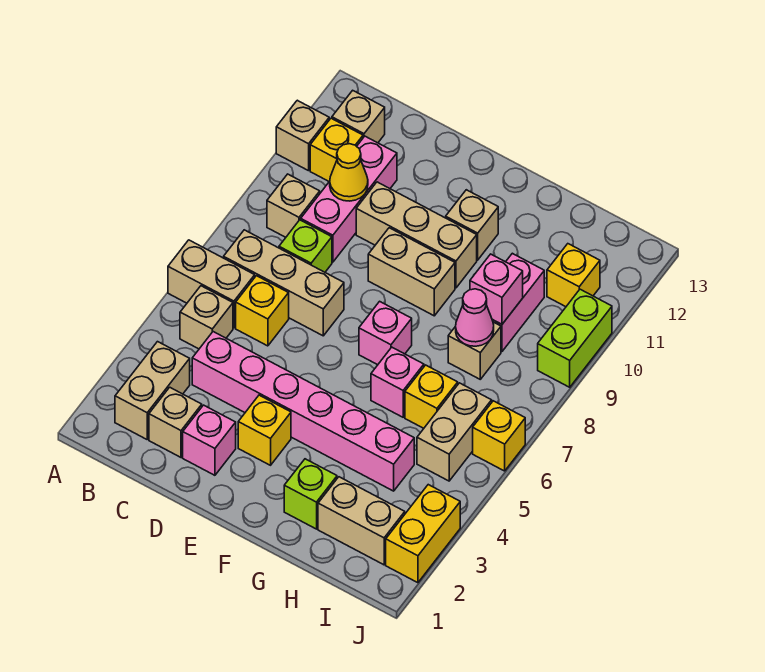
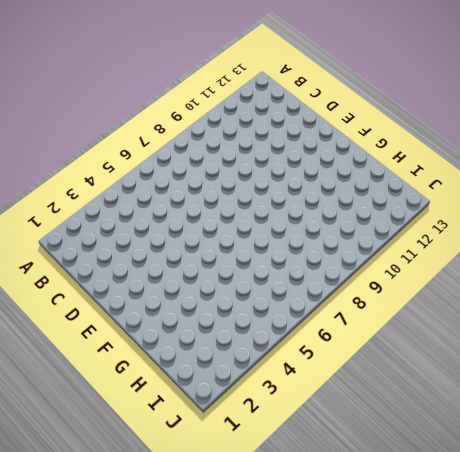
none -> tan brick A6:B6 level 1
none -> tan brick A11 level 1
none -> tan brick B2:B3 level 1
none -> tan brick B5 level 1

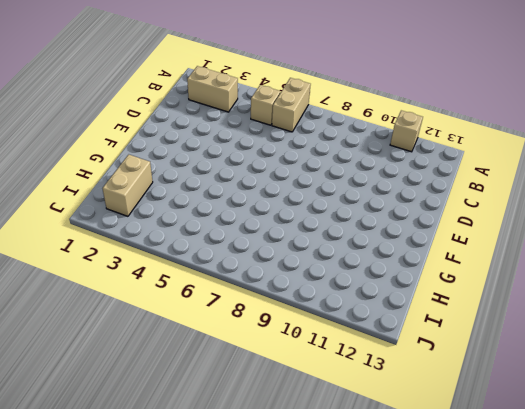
none -> tan brick B7:D7 level 1
none -> tan brick B9 level 1
none -> yellow brick B11 level 1
none -> tan brick B12 level 1

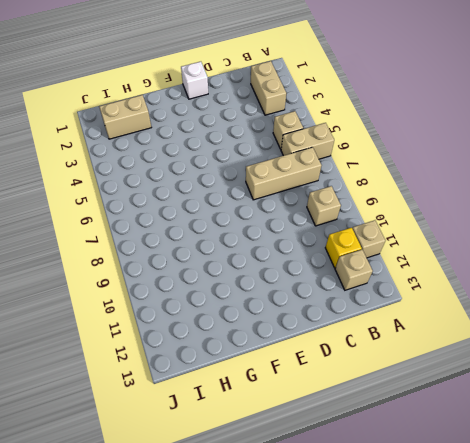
white brick E1 level 1 -> none
none -> tan brick C2 level 1
none -> pink brick C4:H4 level 1
none -> yellow brick C6 level 1
none -> lime brick C8 level 1

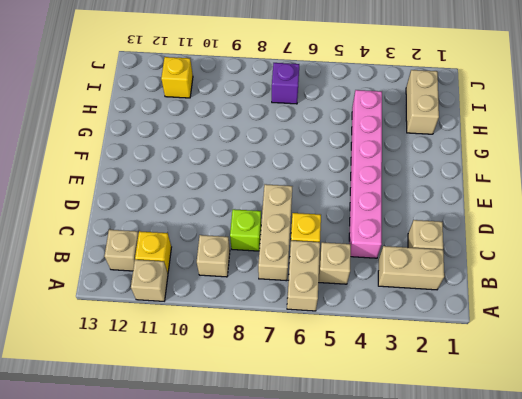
purple brick I7 level 1 -> none
none -> pink brick C9:C11 level 1
none -> pink brick D2 level 1
none -> tan brick D10:F10 level 1
none -> yellow brick E3 level 1

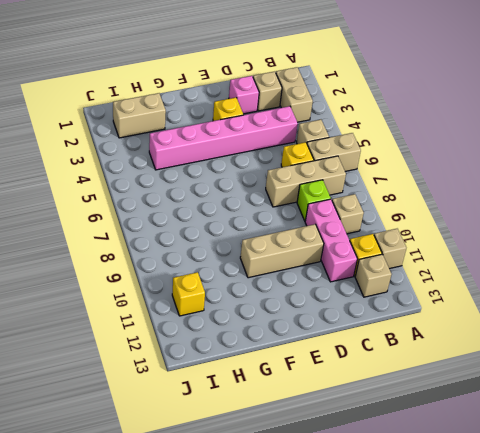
none -> tan brick E9:F9 level 1
none -> pink brick F7 level 1
none -> tan brick F11 level 1
none -> lime brick G2 level 1

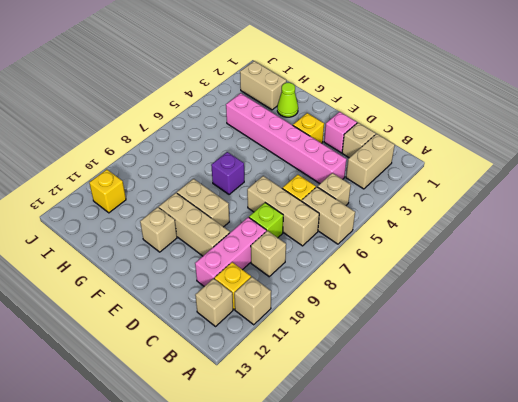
purple brick F7 level 1 -> pink brick F7 level 1
lime cone G2 level 1 -> lime brick G2 level 1
none -> pink brick G6 level 1
none -> yellow brick H6 level 1
none -> tan brick H8 level 1
none -> pink brick H9:H10 level 1

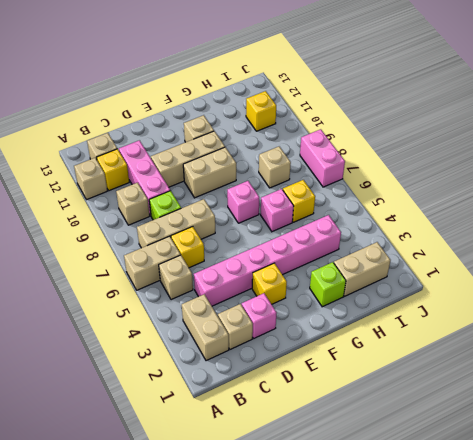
pink brick J7:J8 level 1 -> pink brick H9:H10 level 1
none -> tan brick I5:I6 level 1
none -> yellow brick J2:J3 level 1
none -> yellow brick J6 level 1
none -> lime brick J9:J10 level 1

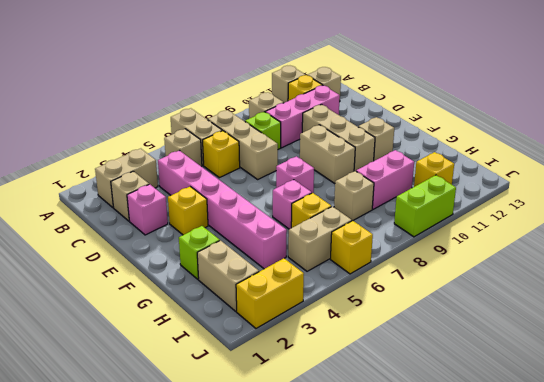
none -> yellow cone C10 level 2
none -> pink cone H8 level 2
none -> pink brick H9 level 2

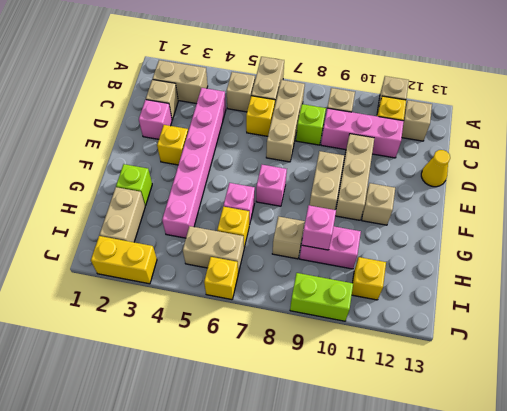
yellow cone D13 level 1 -> yellow cone C10 level 2
none -> pink cone H8 level 2

